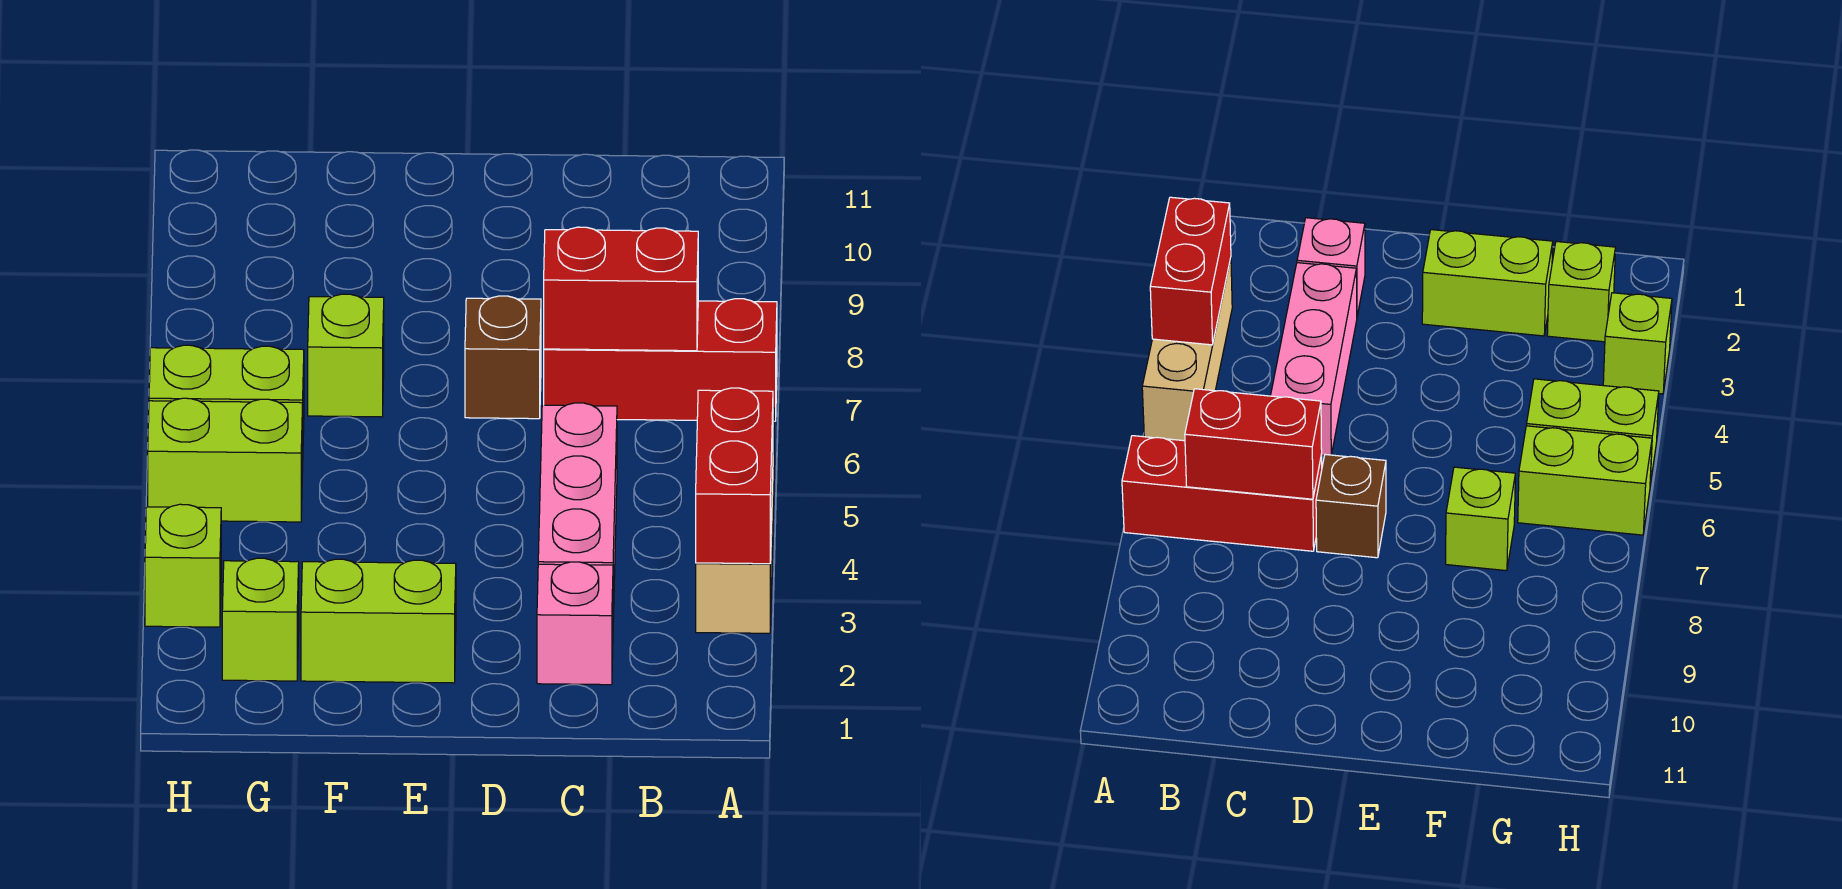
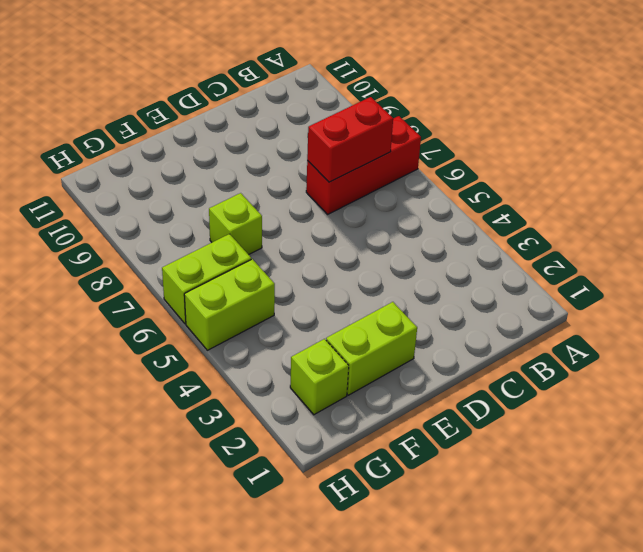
none -> tan brick A3:A5 level 1
none -> pink brick C2 level 1
none -> pink brick C3:C5 level 1

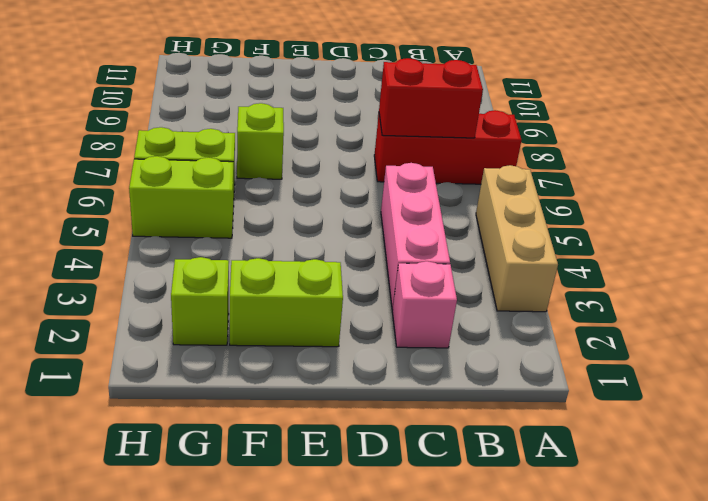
none -> brown brick D7 level 1
none -> lime brick H3 level 1
none -> red brick A3:A4 level 2

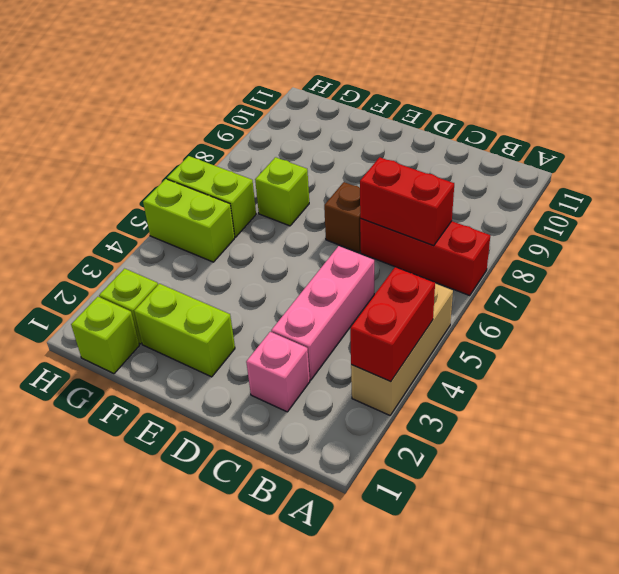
lime brick G1 level 1 -> lime brick H3 level 1

